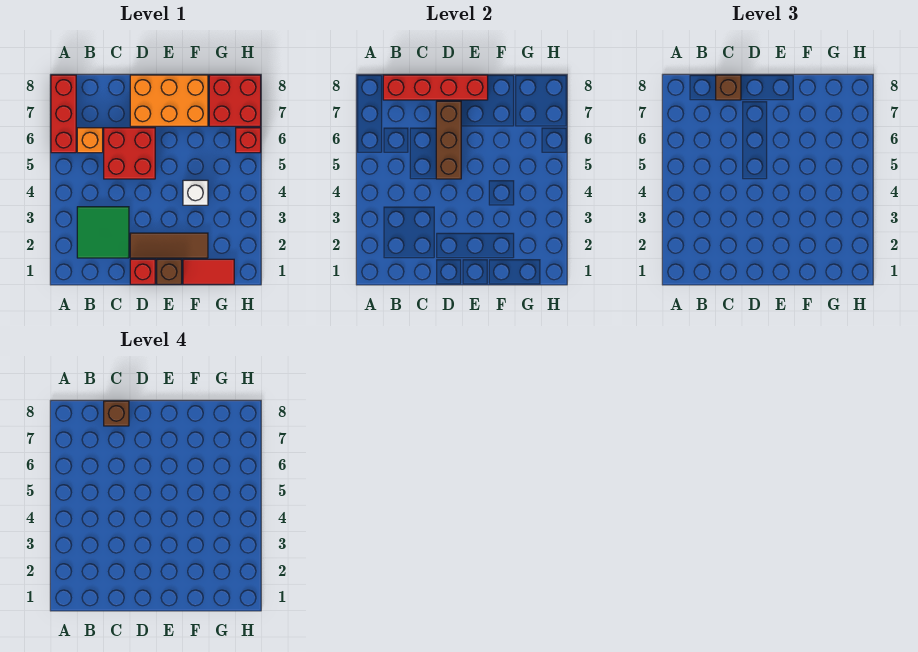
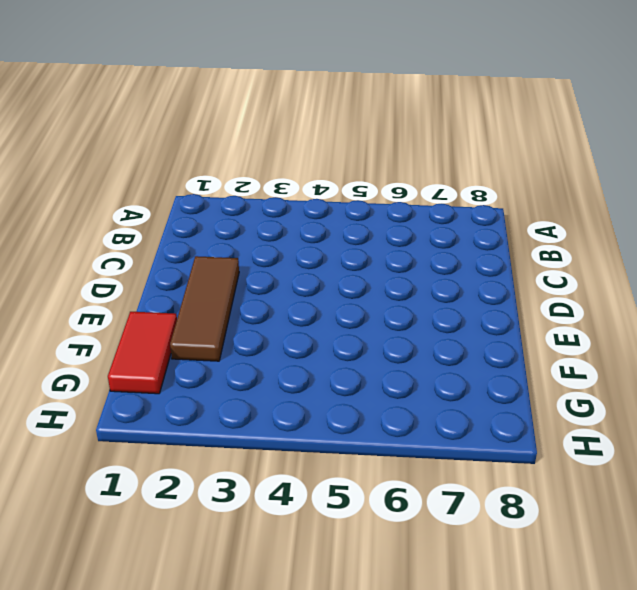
none -> red brick A6:A8 level 1
none -> green tile B2:C3 level 1
none -> orange brick B6 level 1

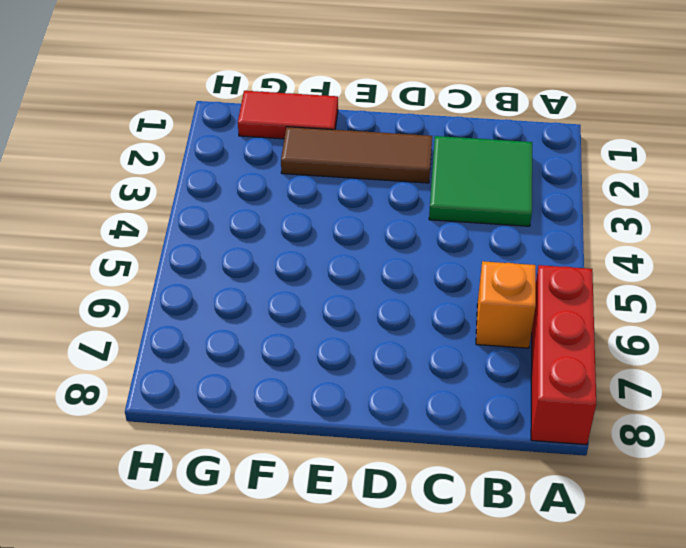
none -> red brick C5:D6 level 1
none -> red brick D1 level 1
none -> orange brick D7:F8 level 1

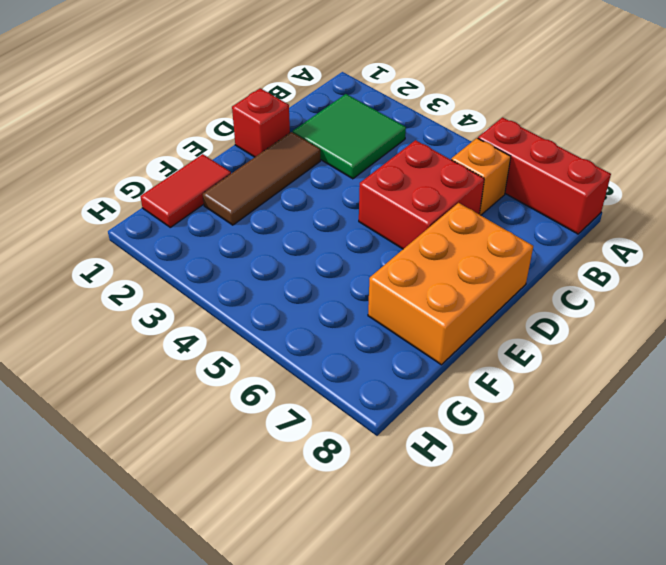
none -> brown brick E1 level 1
none -> white brick F4 level 1
none -> red brick G7:H8 level 1

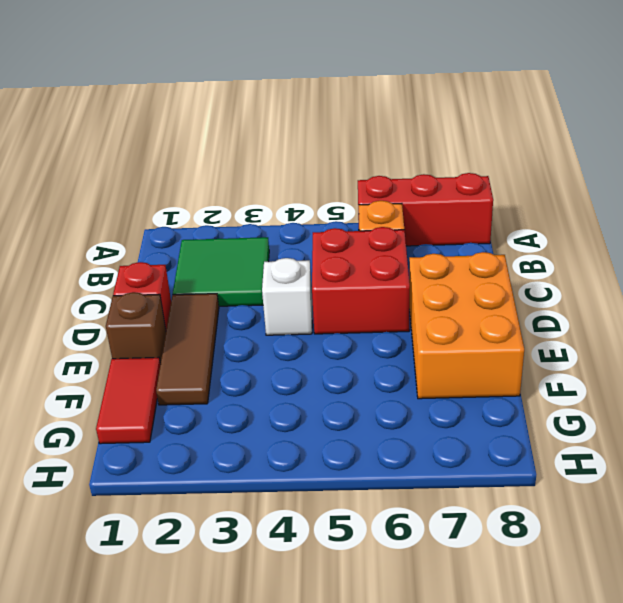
white brick D4 level 1 -> white brick F4 level 1
none -> red brick G7:H8 level 1
none -> red brick H6 level 1
none -> red brick B8:E8 level 2

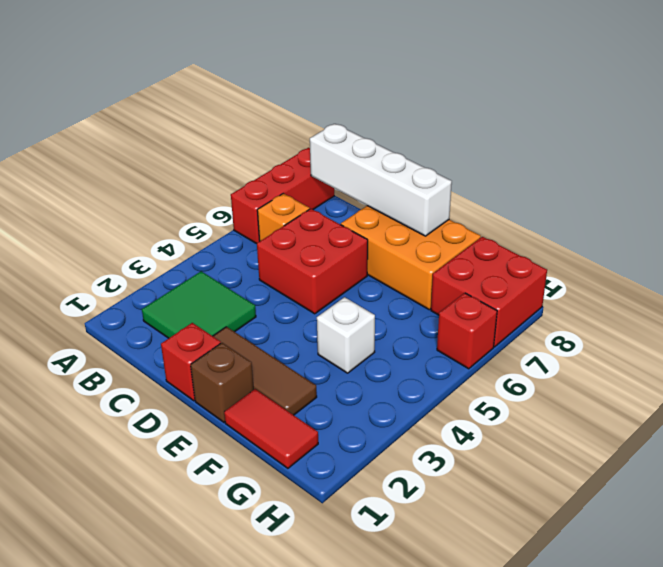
white brick B8:E8 level 2 -> red brick B8:E8 level 2
none -> brown brick D5:D7 level 2
none -> brown brick C8 level 3
none -> brown brick C8 level 4

